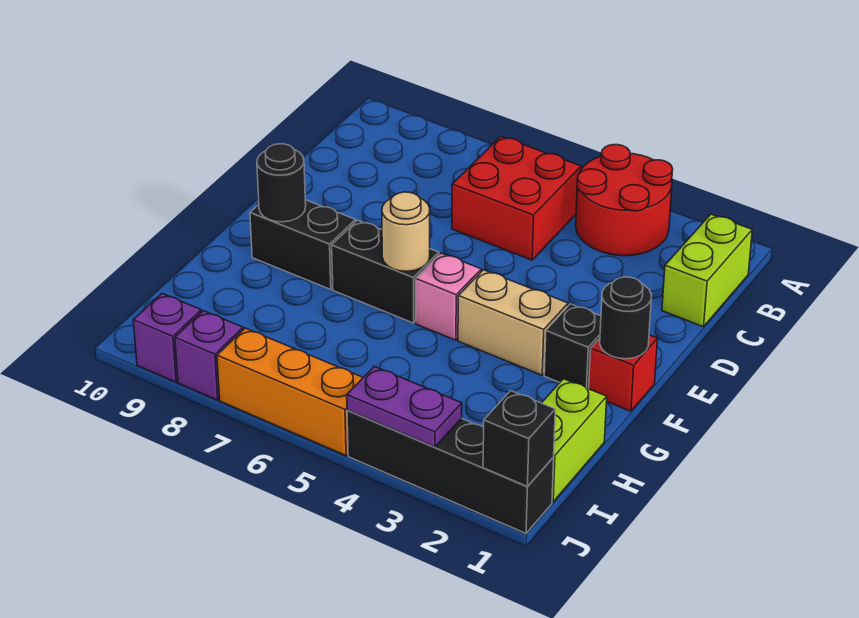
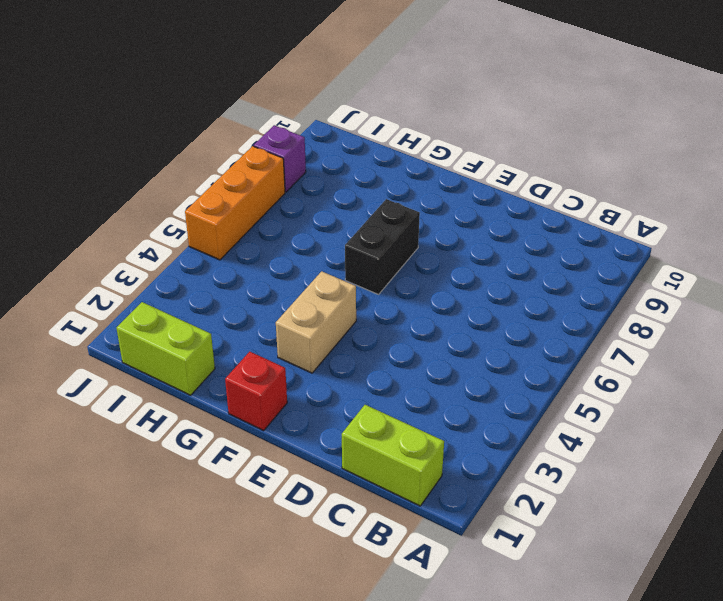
none -> red round brick A3:B4 level 1
none -> red brick B5:C6 level 1
none -> black brick F2 level 1

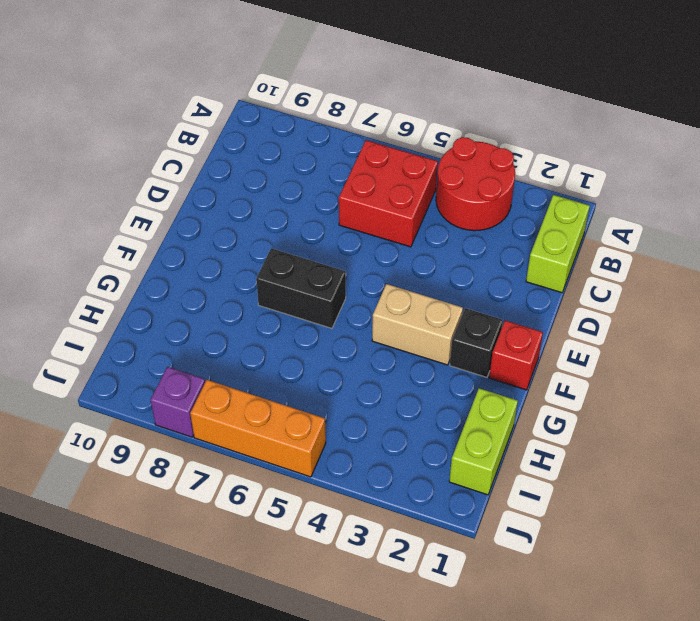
none -> pink brick F5 level 1
none -> black brick F8:F9 level 1
none -> black brick J1:J4 level 1

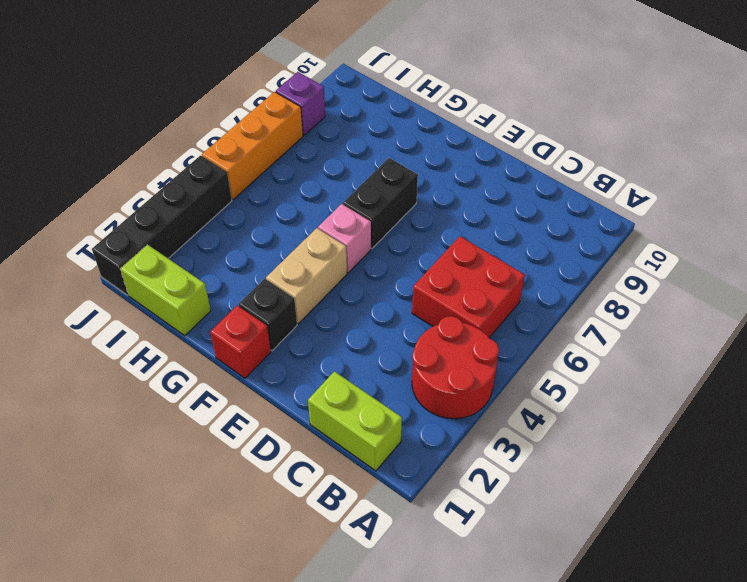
none -> black brick F8:F9 level 1
none -> purple brick J9 level 1
none -> black round brick F1 level 2

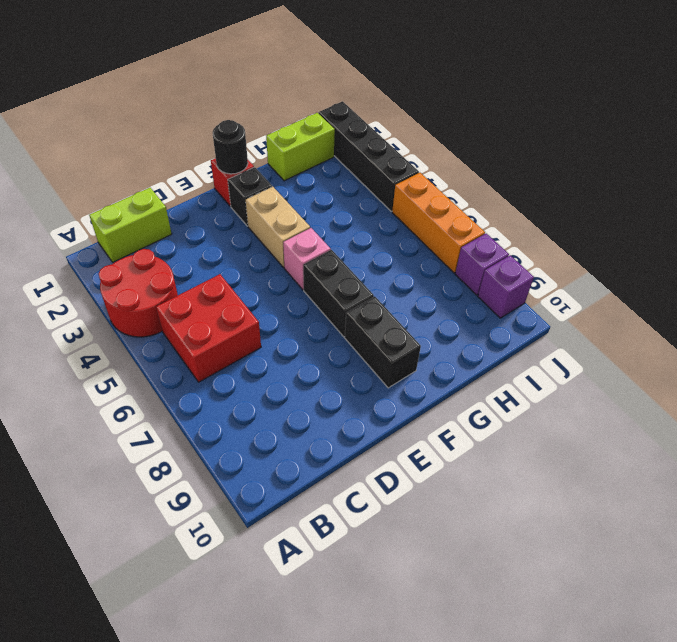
none -> tan round brick F6 level 2
none -> black round brick F9 level 2
none -> black brick J1 level 2

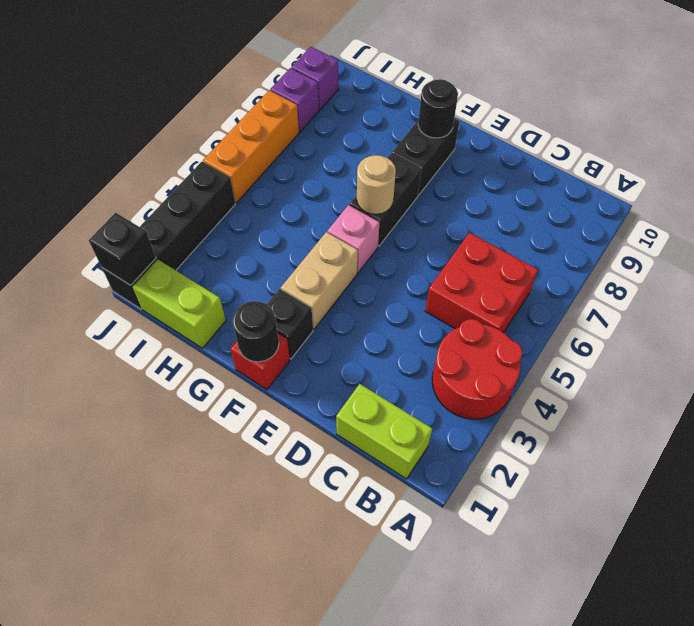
none -> purple plate J3:J4 level 2

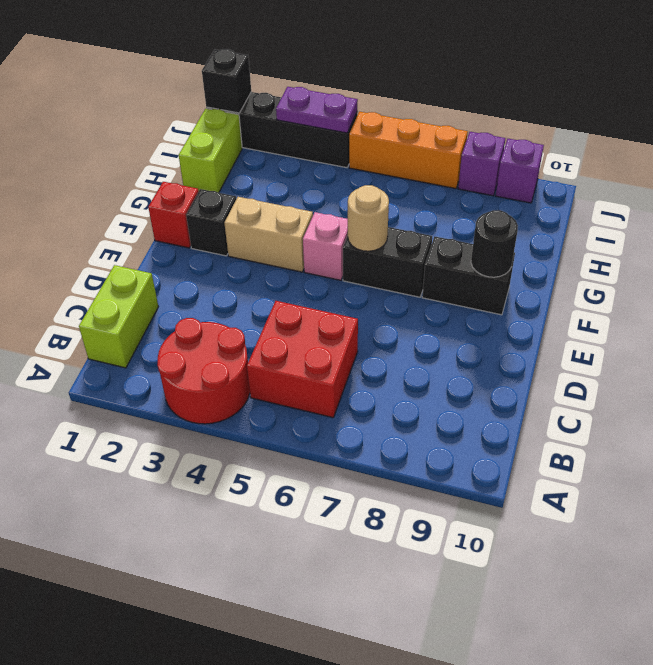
none -> black round brick F1 level 2

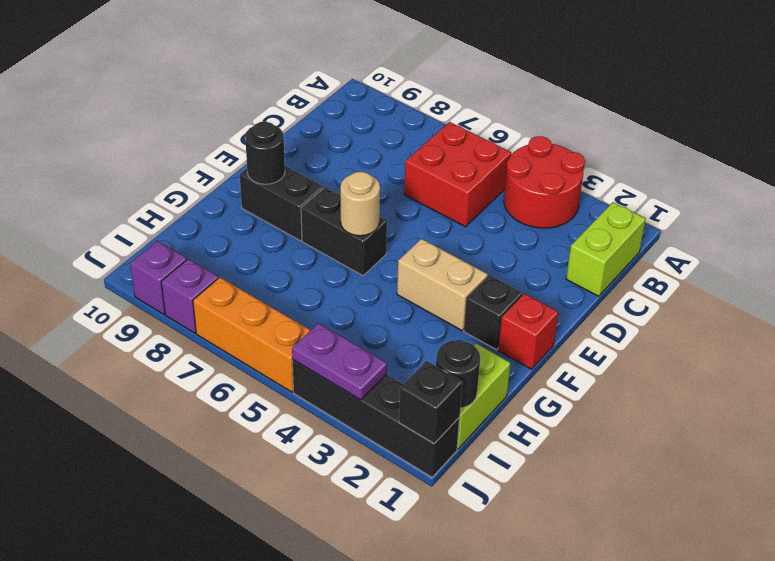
black round brick I1 level 2 -> black round brick F1 level 2
none -> pink brick F5 level 1

